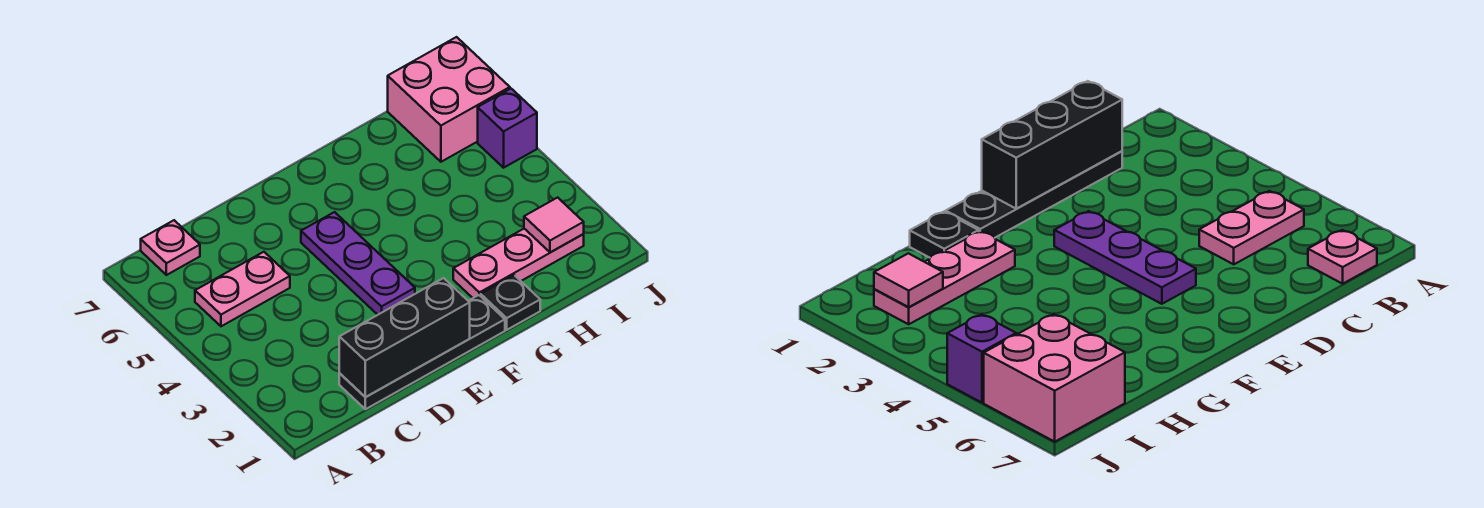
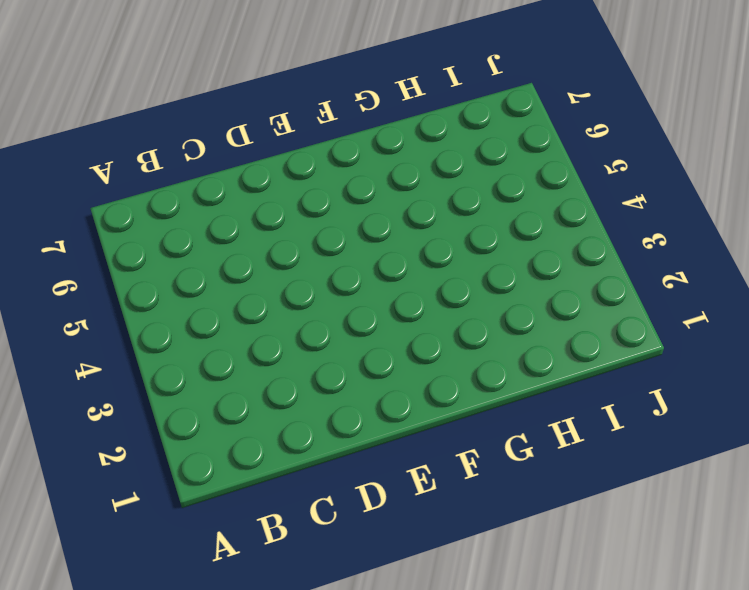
none -> pink plate B5:C5 level 1
none -> pink plate B7 level 1

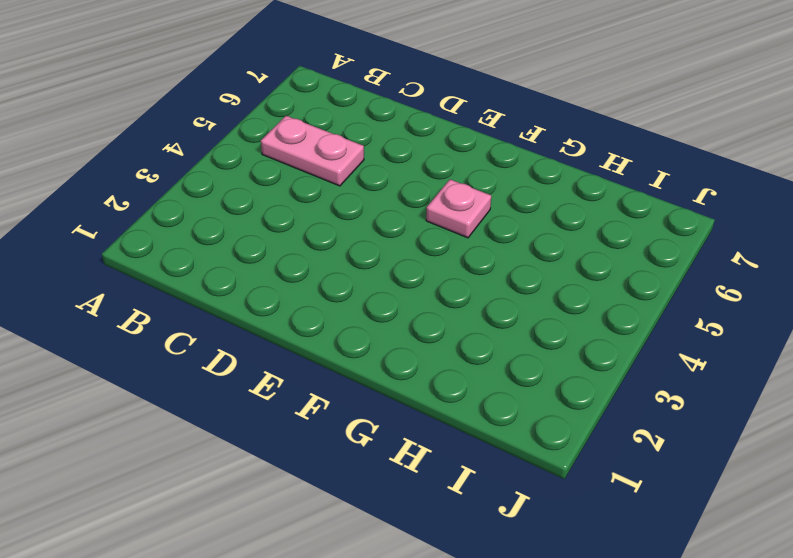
pink plate F5 level 1 -> pink plate B7 level 1
none -> black plate C1:F1 level 1
none -> purple plate E3:E5 level 1

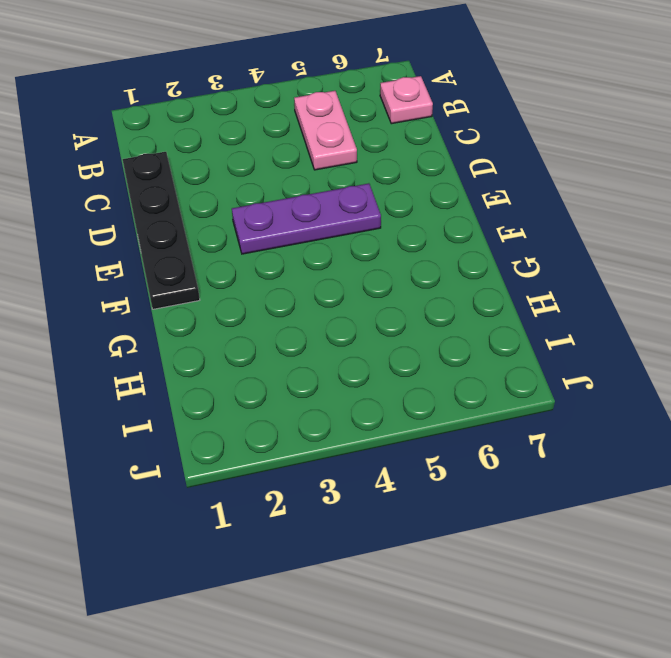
none -> black plate G1 level 1
none -> pink plate G2:I2 level 1

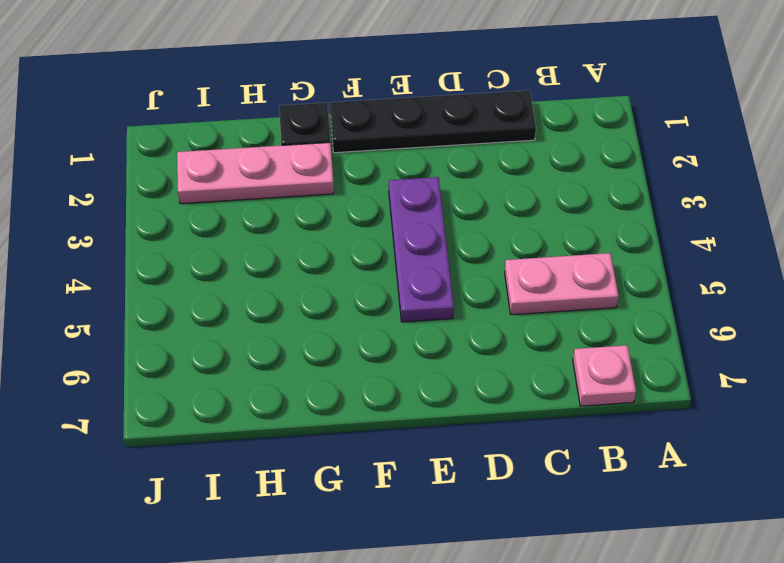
none -> pink brick I6:J7 level 1
none -> purple brick J5 level 1

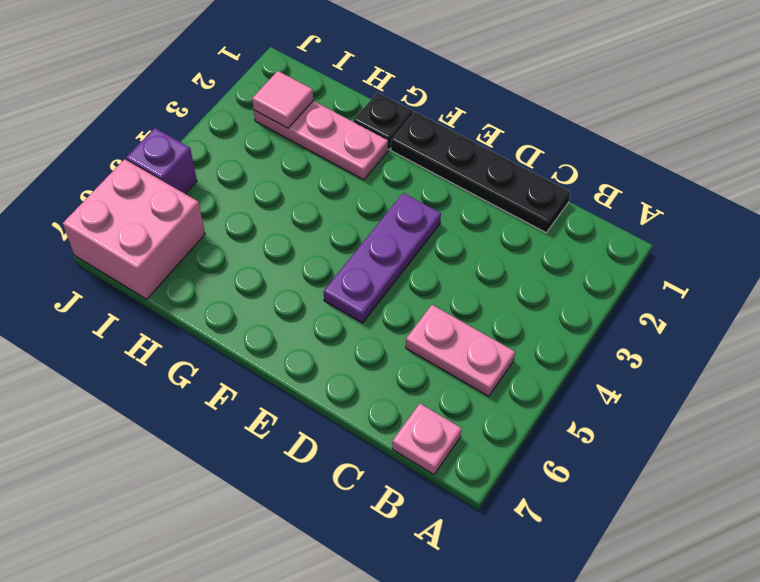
none -> black brick C1:E1 level 2

